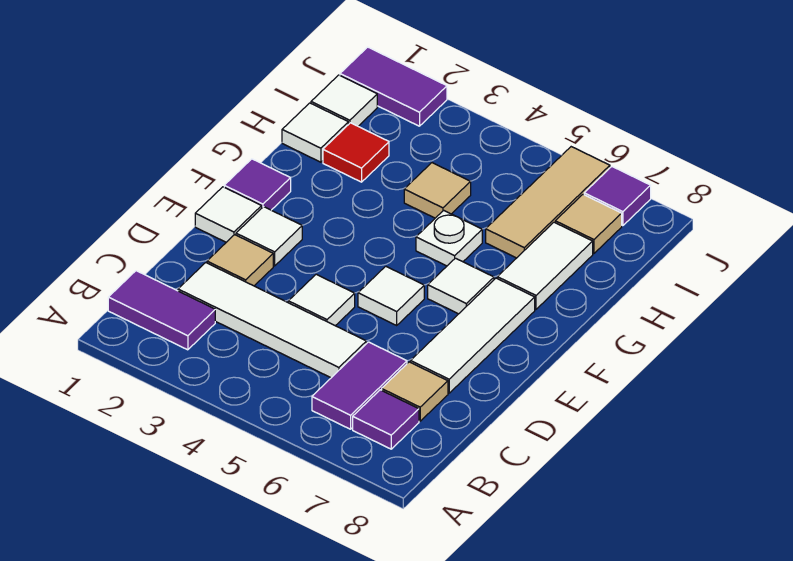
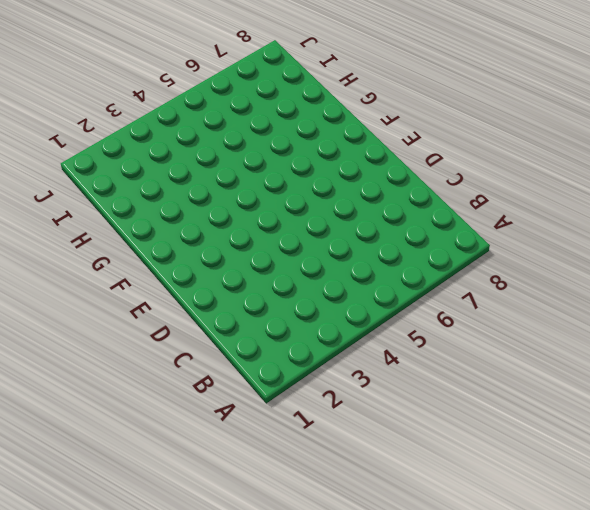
none -> purple tile B1:B2 level 1
none -> purple tile B6:C6 level 1
none -> purple tile B7 level 1

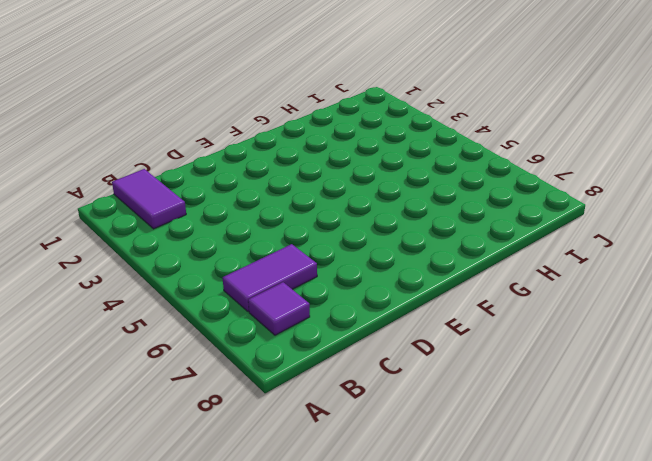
none -> white tile C2:C5 level 1
none -> tan tile C7 level 1
none -> tan tile D2 level 1

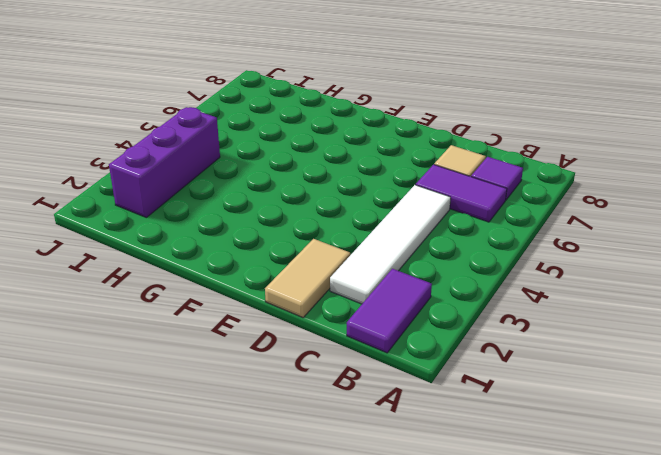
tan tile D1:D2 level 1 -> tan tile D2 level 1
purple brick I2:I4 level 1 -> none
none -> white tile D4 level 1
none -> white tile D7:F7 level 1
none -> white tile E1 level 1

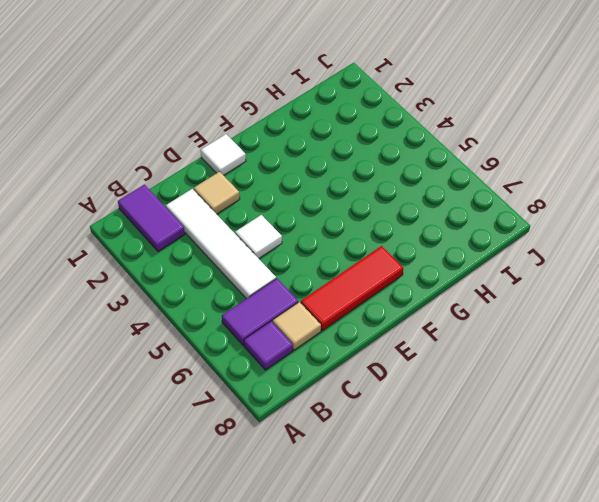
red tile D7:F7 level 1 -> white tile D7:F7 level 1
none -> white tile E2 level 1
none -> white tile E5 level 1
none -> purple tile F1 level 1

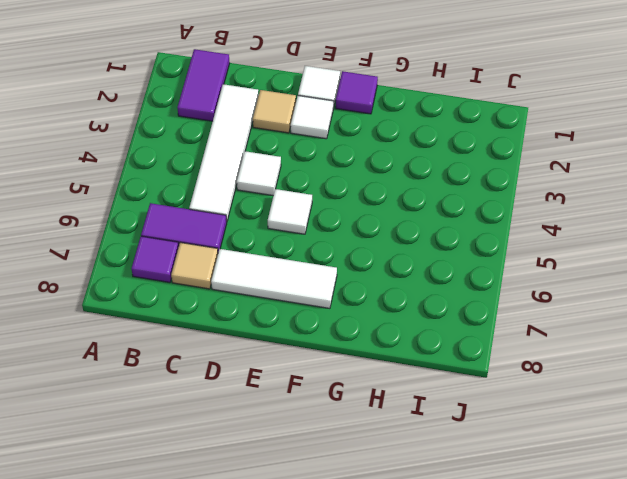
none -> white tile F6 level 1
none -> white plate G5 level 1
none -> white tile G7:H7 level 1

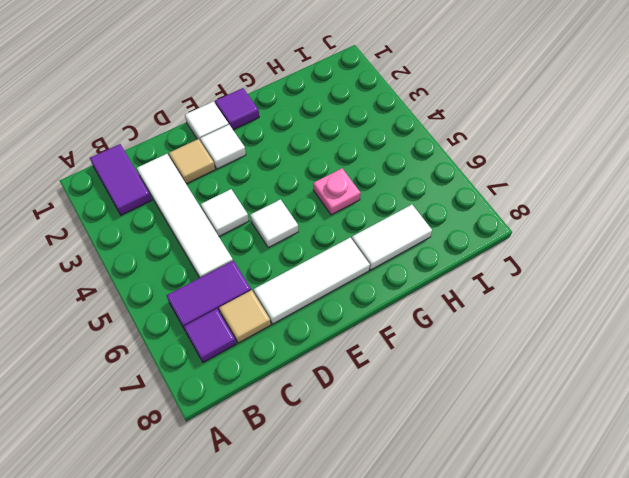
pink plate G5 level 1 -> white plate G5 level 1
none -> white tile F6 level 1
none -> white tile H1 level 1
none -> red tile H2 level 1

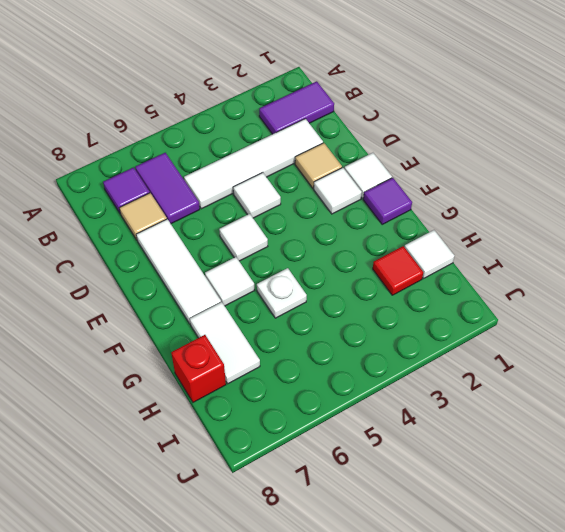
red brick H8 level 1 -> none
none -> tan tile H4 level 1
none -> tan tile H6:J6 level 1
none -> white tile I1 level 1

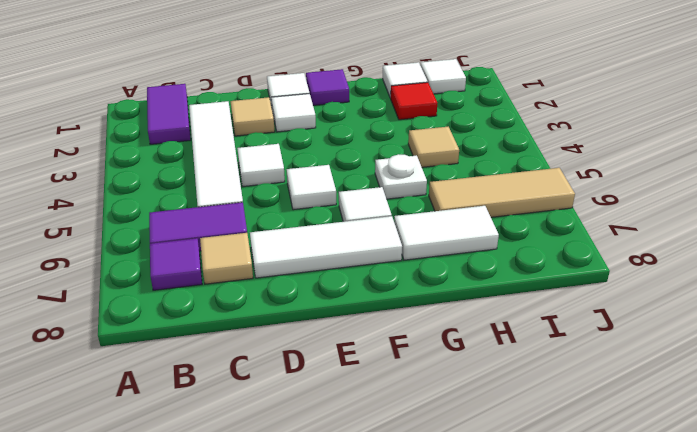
none -> tan tile I7 level 1
none -> purple tile J1:J2 level 1
none -> purple tile J7 level 1

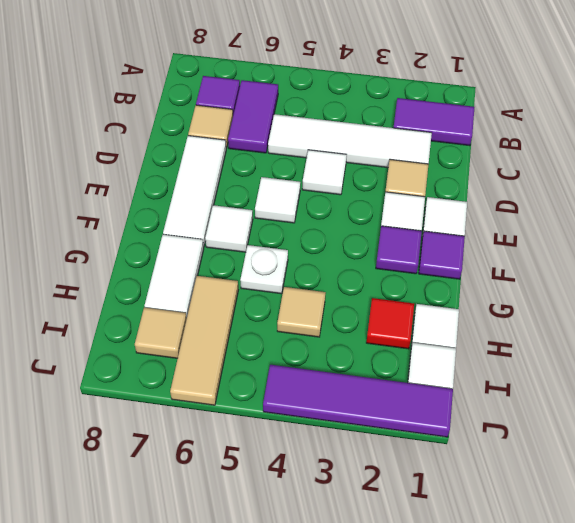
purple tile F2 level 1 -> purple tile J7 level 1
purple tile J1:J4 level 1 -> purple tile J1:J2 level 1

